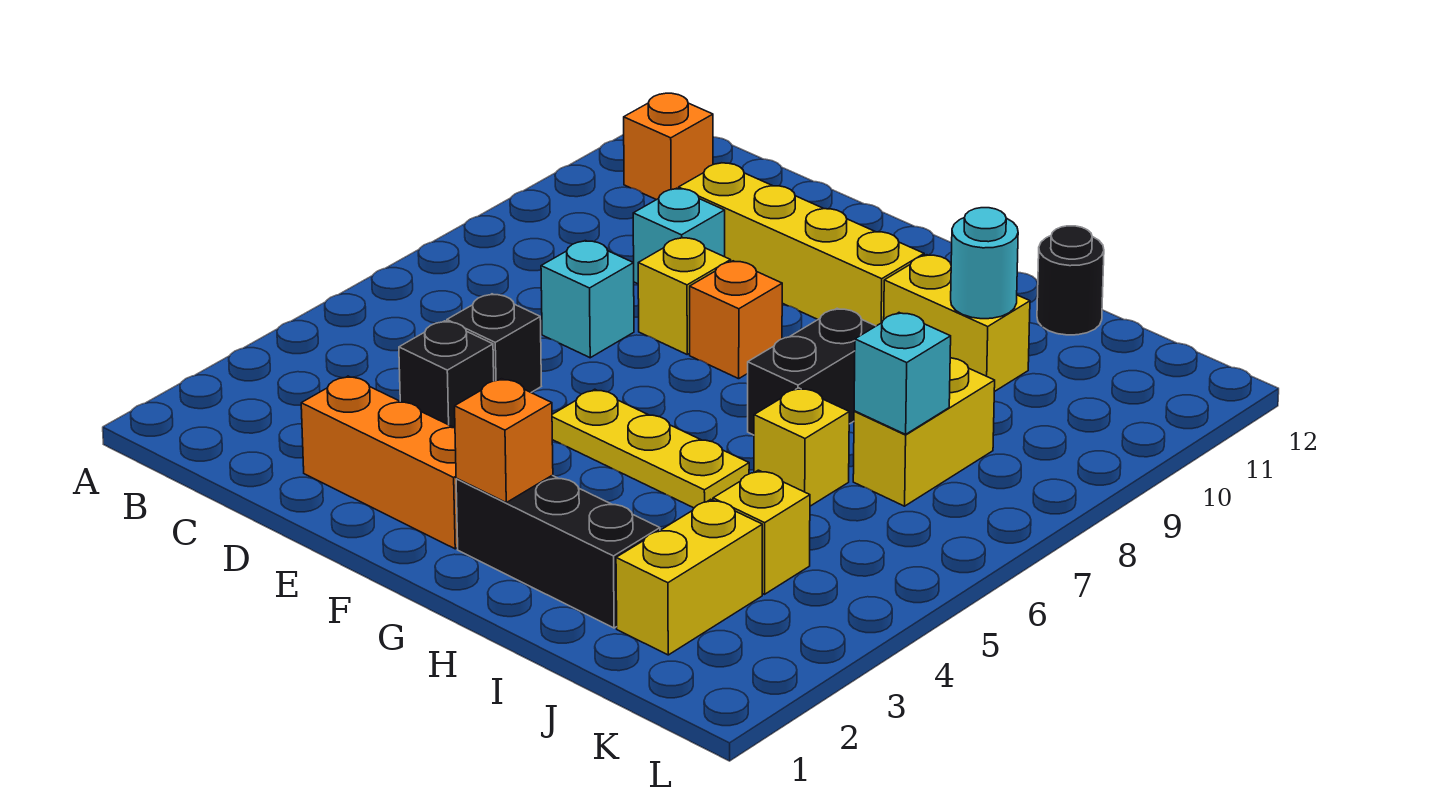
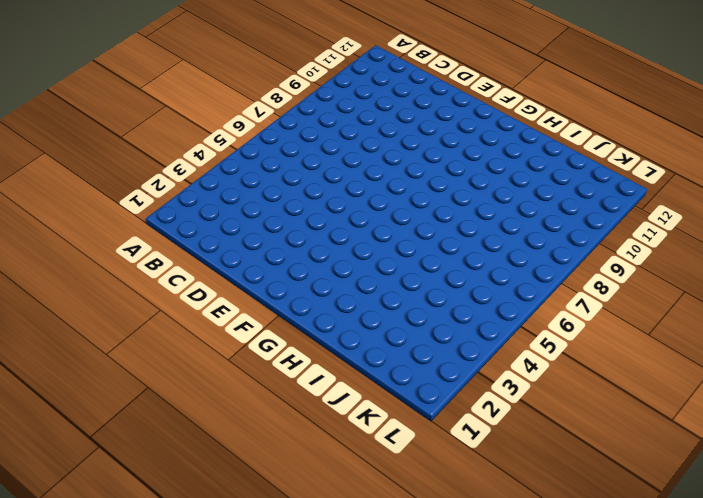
none -> orange brick B11 level 1
none -> orange brick D2:F2 level 1
none -> black brick D4 level 1

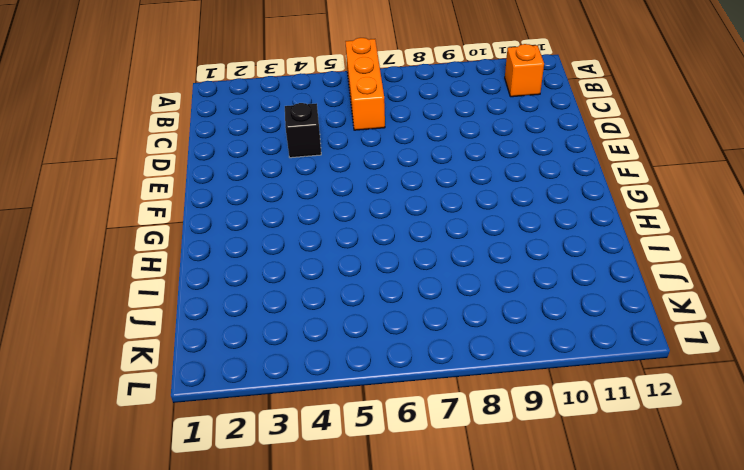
orange brick A6:C6 level 1 -> orange brick D2:F2 level 1
none -> black brick D5 level 1
none -> cyan brick D7 level 1
none -> cyan brick D9 level 1

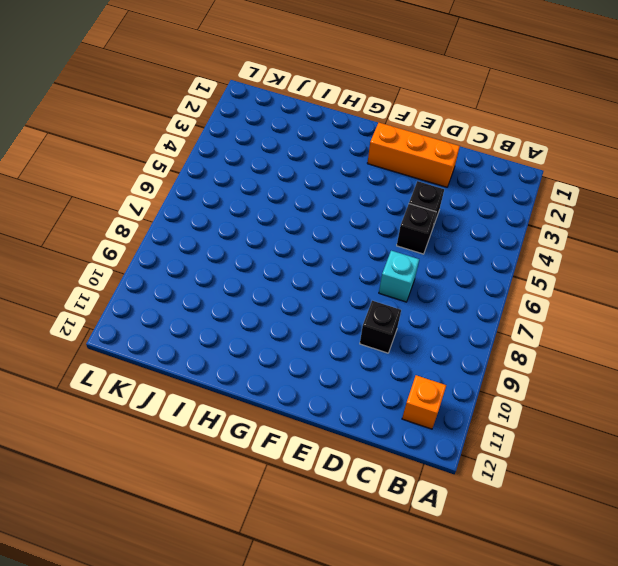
black brick D9 level 1 -> cyan brick D9 level 1
none -> yellow brick D10:G10 level 1
none -> yellow brick E8 level 1
none -> yellow plate F5:H5 level 1

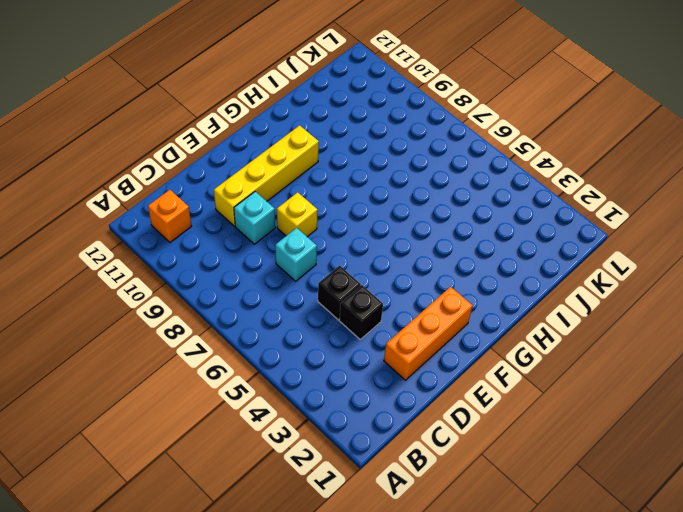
none -> yellow plate F5:H5 level 1
none -> orange brick F8 level 1
none -> black brick G2:I2 level 1

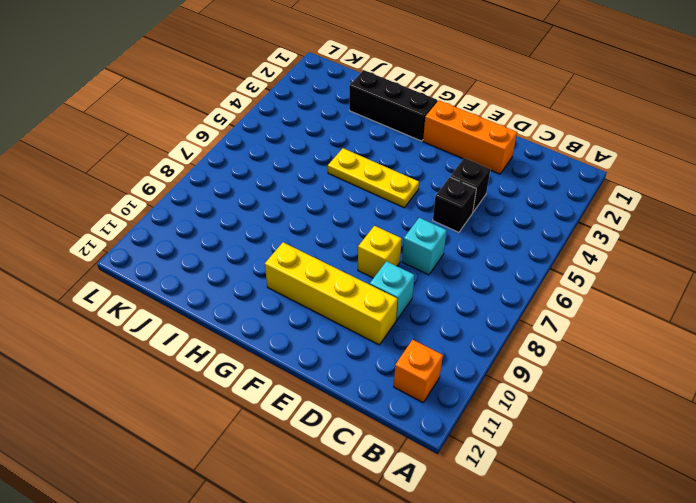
none -> orange brick F8 level 1
none -> black brick H7:H8 level 1
none -> yellow brick H10:I10 level 1

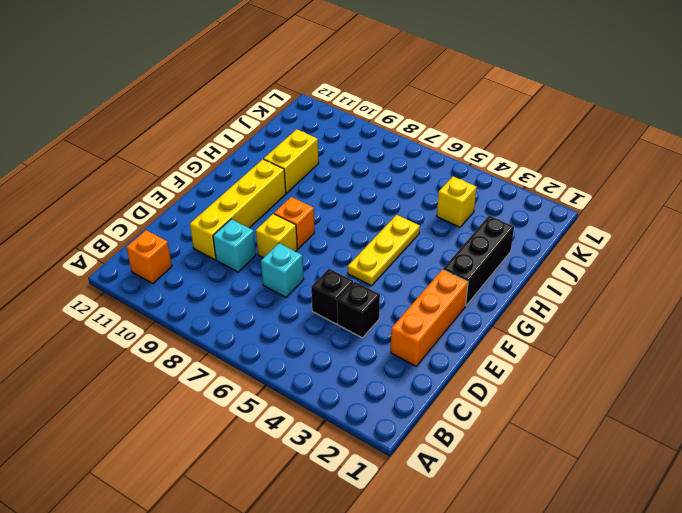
none -> black brick H7:H8 level 1
none -> yellow brick I6 level 1
none -> black round brick I12 level 1

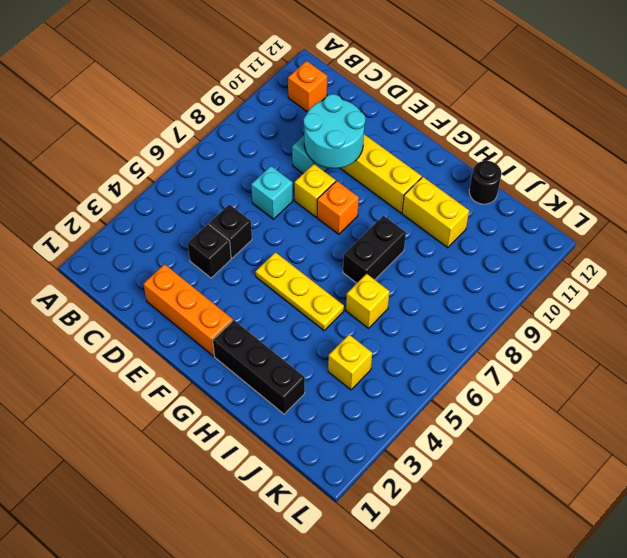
cyan round brick D9:E10 level 2 -> none
none -> yellow brick J2:J3 level 1
none -> yellow brick J7:J8 level 1
none -> orange brick G2 level 2

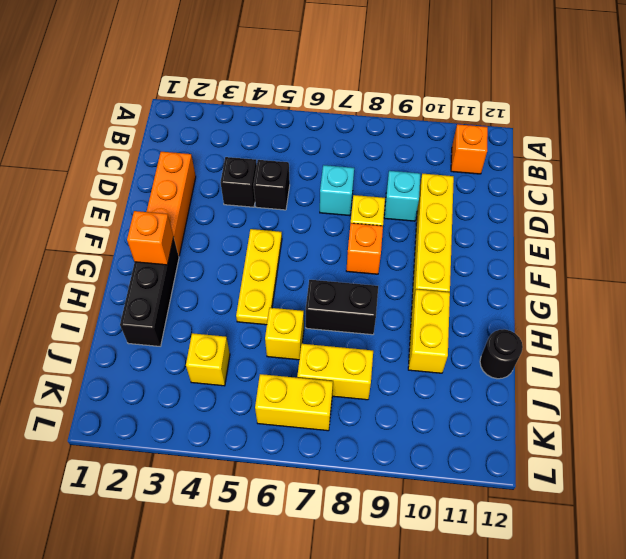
yellow brick K6:K7 level 1 -> yellow brick J2:J3 level 1
none -> cyan round brick I10 level 2
none -> cyan brick J7 level 2

